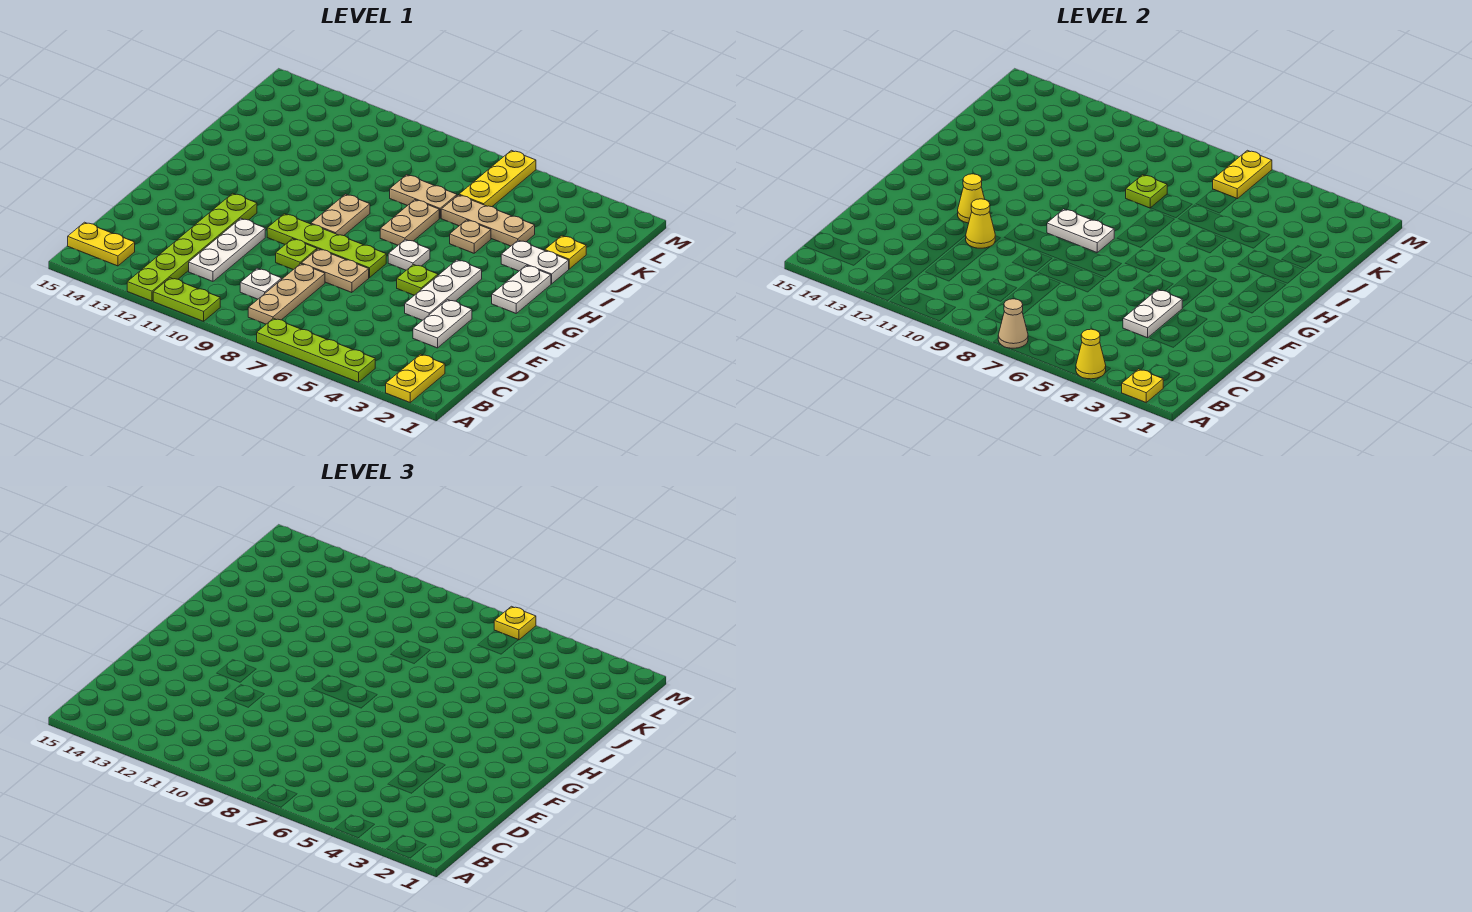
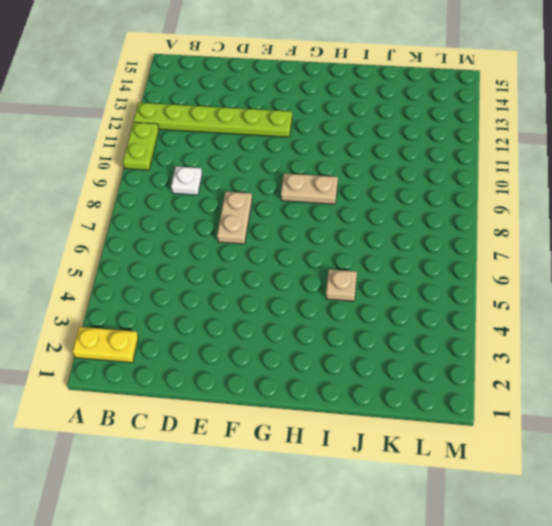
none -> lime plate A4:A7 level 1
none -> tan plate B8:D8 level 1
none -> yellow plate B14:B15 level 1
none -> white plate C11:E11 level 1

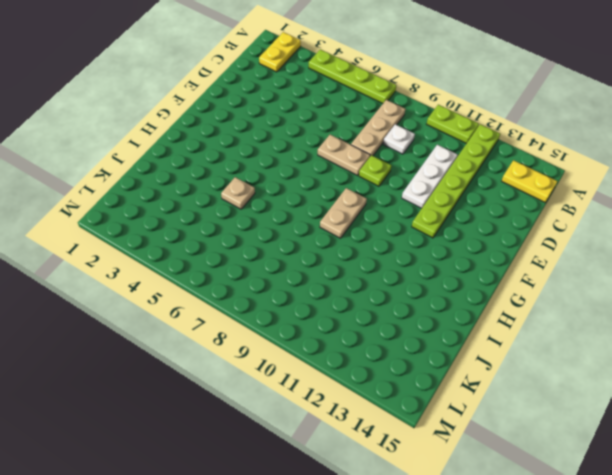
none -> white plate D3:E3 level 1
none -> white plate E4:G4 level 1
none -> lime plate F5 level 1
none -> lime plate F7:F10 level 1

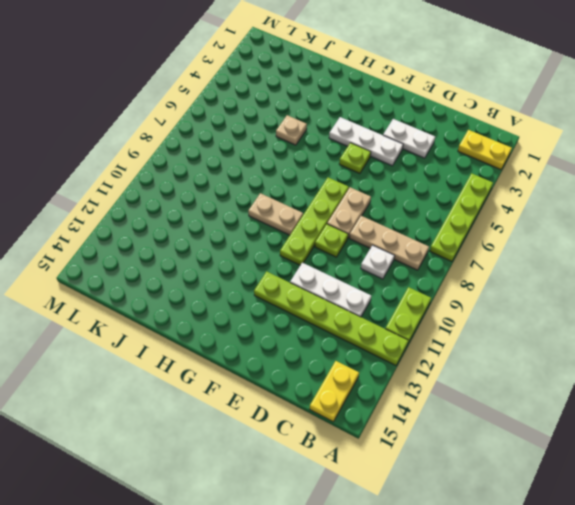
none -> white plate G2:H2 level 1
none -> white plate G6 level 1
none -> tan plate H7:I7 level 1
none -> white plate I2:I3 level 1

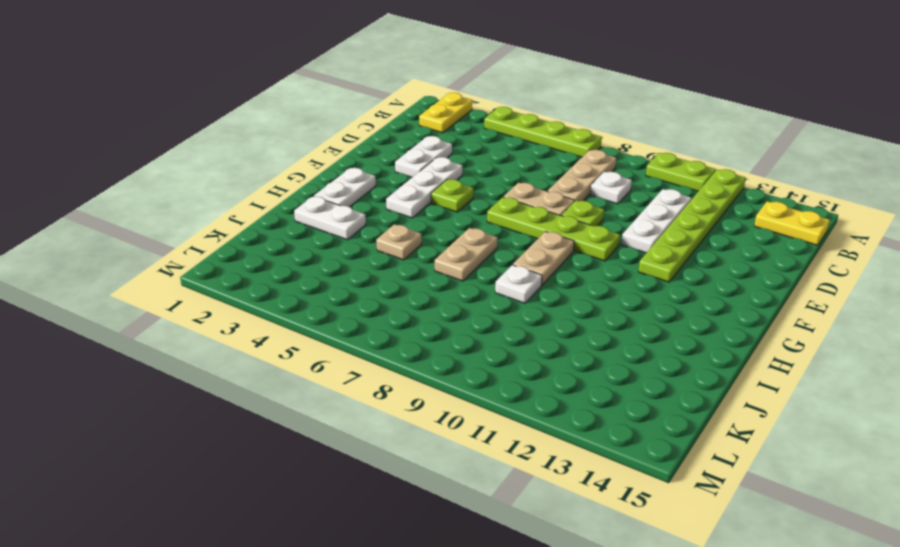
white plate I9 level 1 -> white plate G6 level 1
none -> yellow plate J2 level 1
none -> tan plate J4:J6 level 1
none -> tan plate J7:J8 level 1
none -> yellow plate K6:M6 level 1

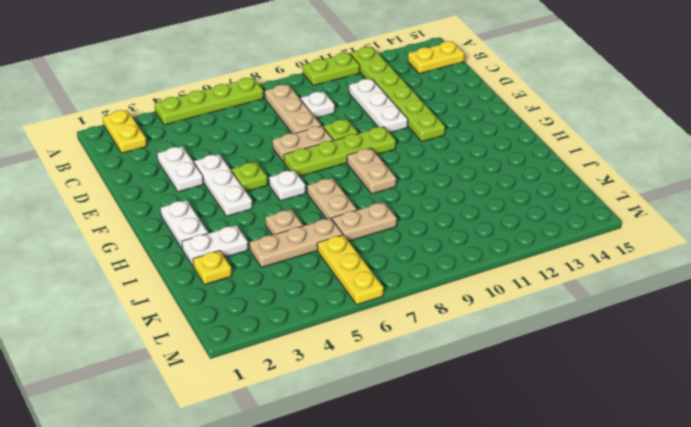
none -> yellow plate A2 level 2
none -> yellow cone A4 level 2
none -> tan cone A7 level 2
none -> white plate D4:E4 level 2

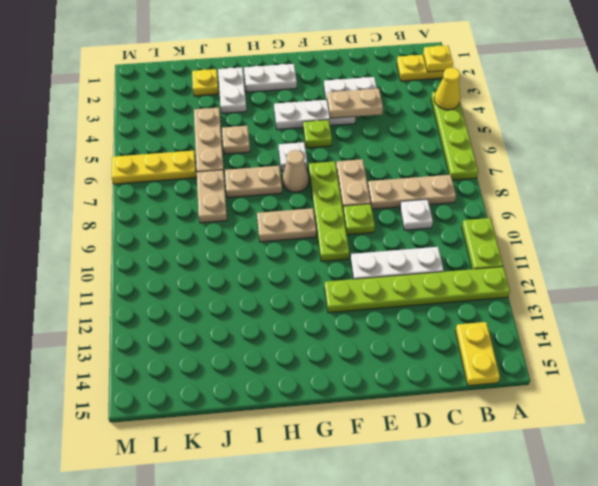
tan plate D4:E4 level 2 -> white plate D4:E4 level 2
tan cone G7 level 1 -> tan cone A7 level 2
none -> yellow cone E11 level 2
none -> yellow cone F12 level 2
none -> white plate G8:G9 level 2
none -> lime plate J8 level 2

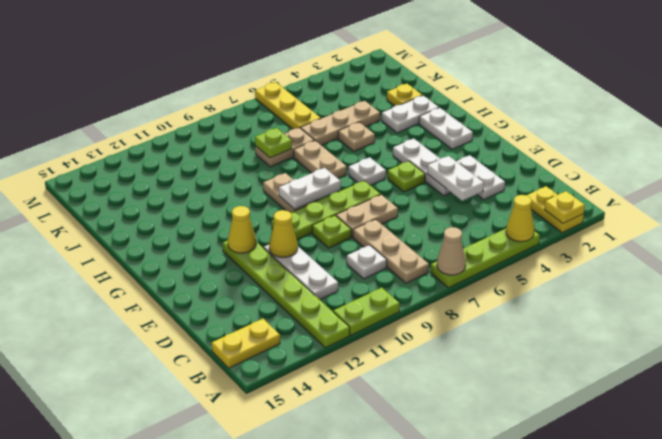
none -> yellow plate L6:M6 level 2
none -> yellow plate M6 level 3

